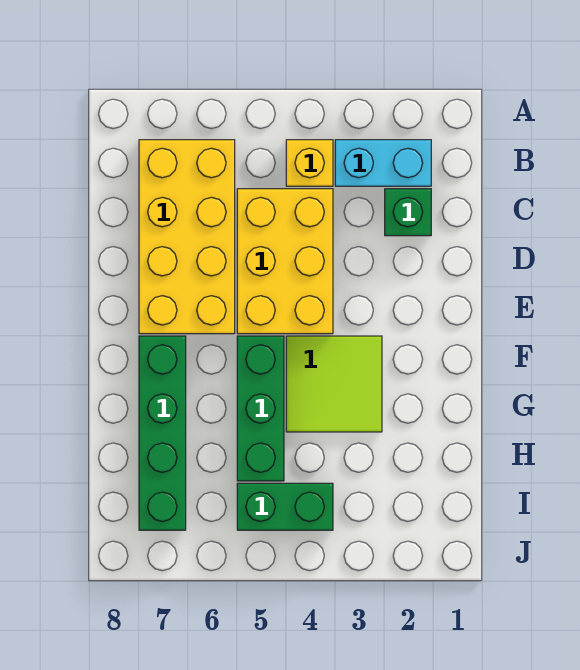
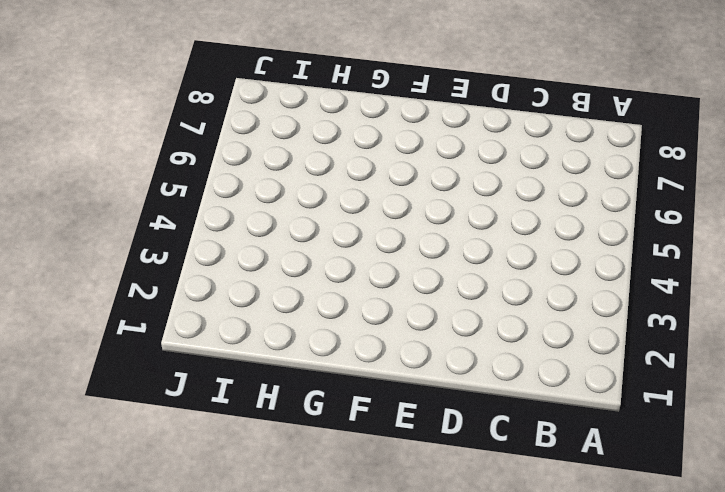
none -> cyan brick B2:B3 level 1
none -> yellow brick B4 level 1

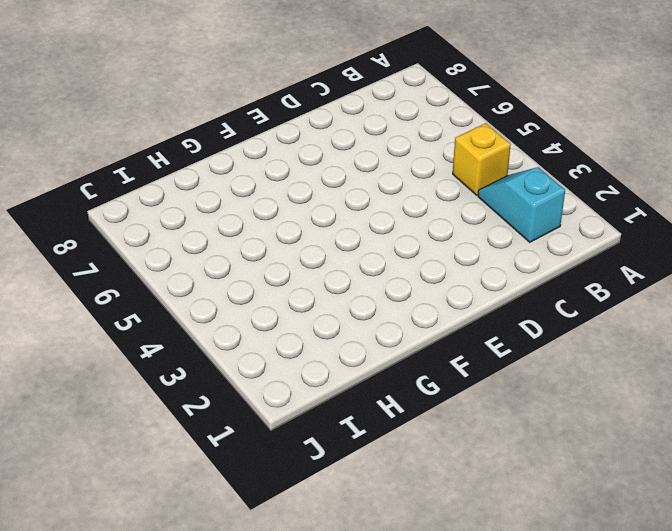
cyan slope B2:B3 level 1 top 2 -> cyan brick B2:B3 level 1
none -> yellow brick B6:E7 level 1
none -> green brick C2 level 1

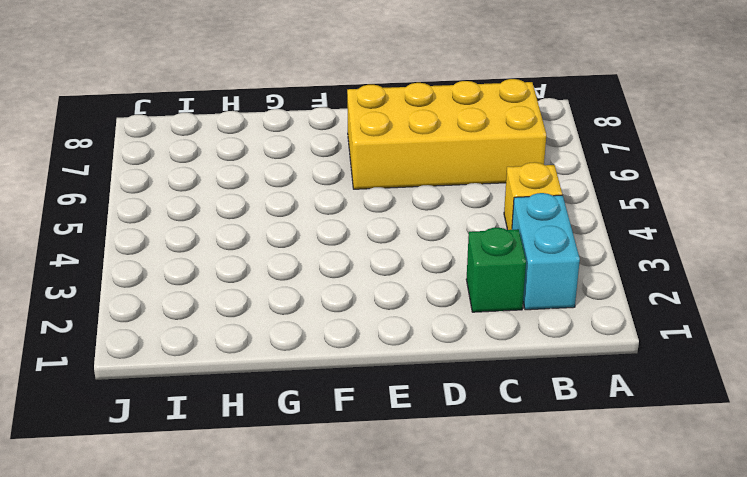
none -> yellow brick C4:E5 level 1
none -> lime tile F3:G4 level 1

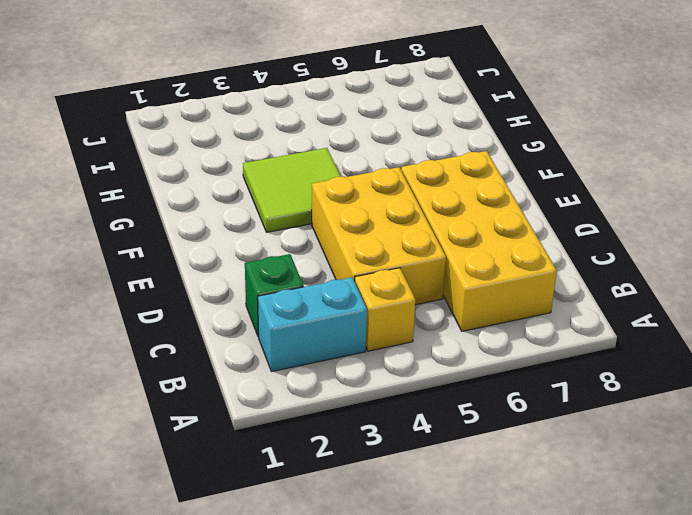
none -> green brick F5:H5 level 1
none -> green brick F7:I7 level 1

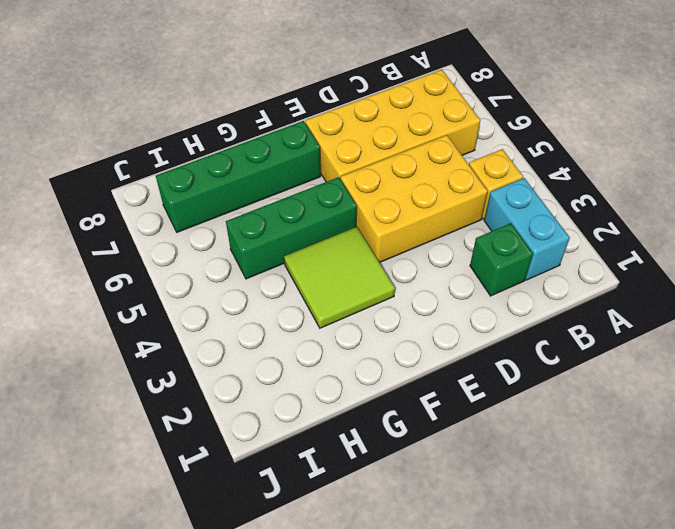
none -> green brick I4:I5 level 1

